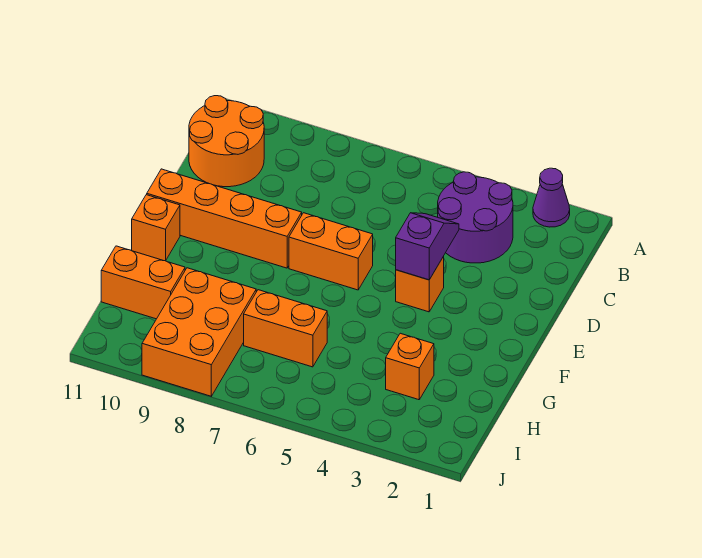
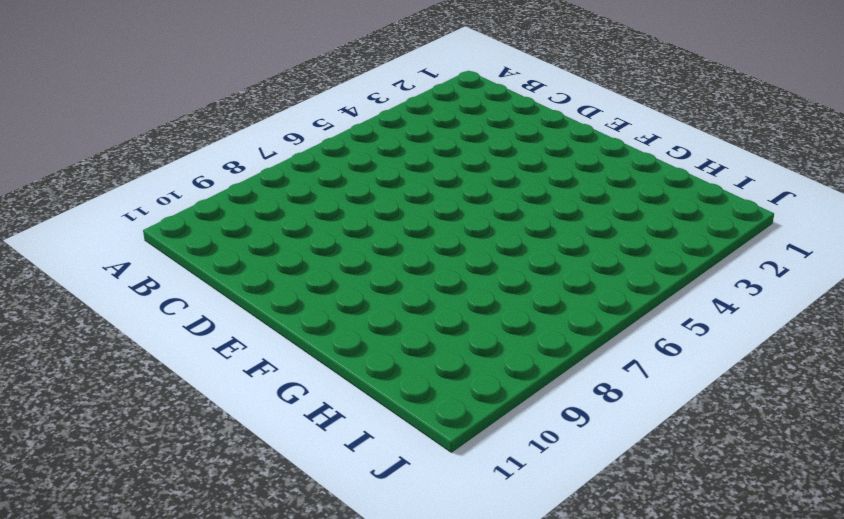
none -> purple cone A2 level 1
none -> purple round brick B3:C4 level 1
none -> orange round brick B10:C11 level 1

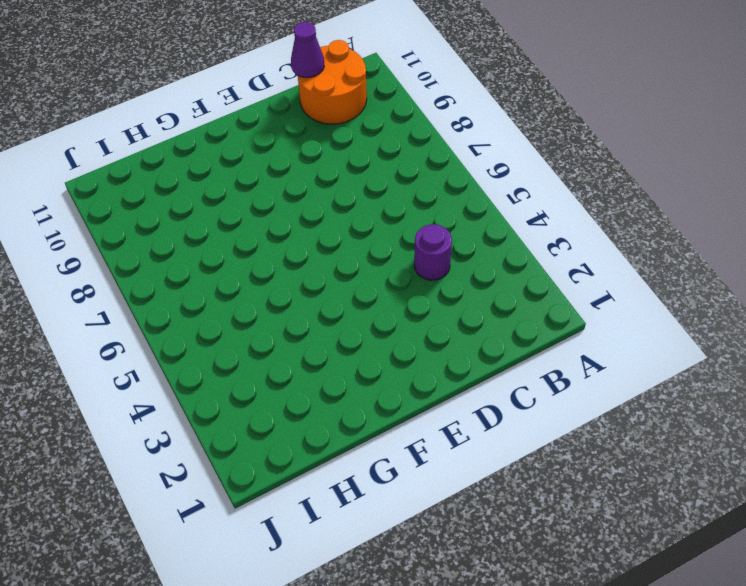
purple round brick C4 level 1 -> purple round brick B3:C4 level 1
purple cone C11 level 2 -> purple cone A2 level 1
none -> orange brick E4 level 1
none -> orange brick E6:E7 level 1
none -> orange brick E8:E11 level 1

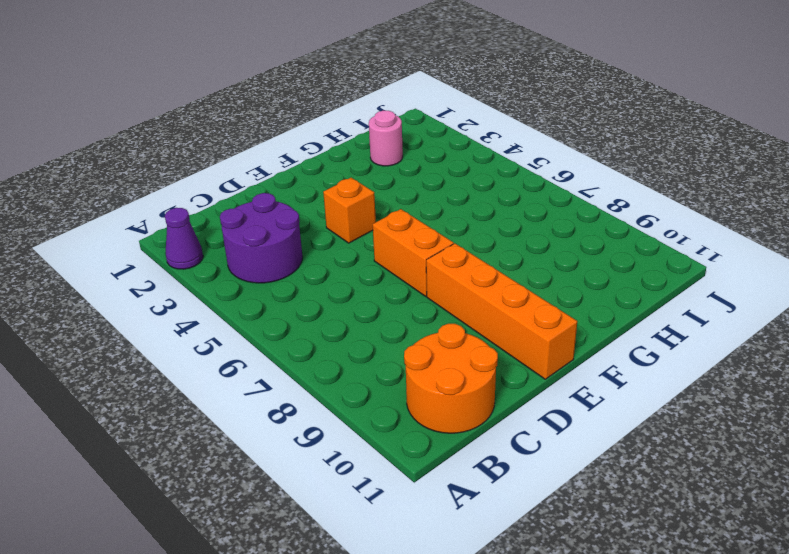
pink round brick H2 level 1 -> none
none -> orange brick F11 level 1
none -> orange brick H3 level 1
none -> orange brick H6:H7 level 1

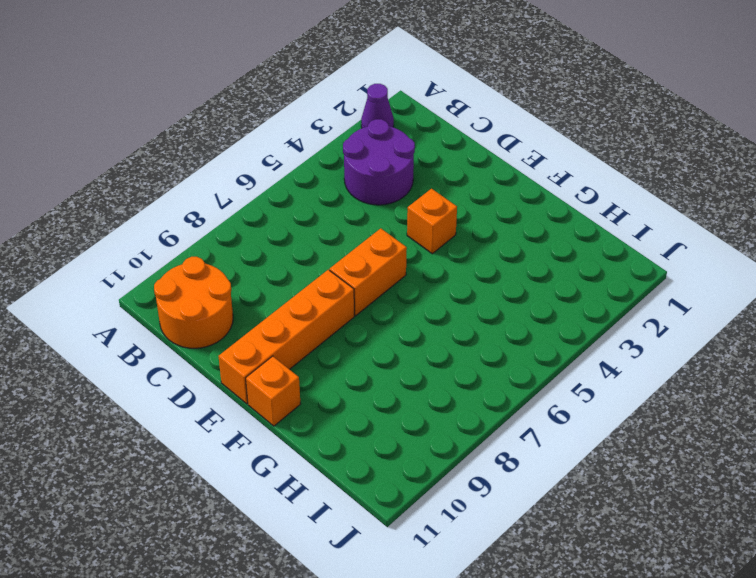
none -> orange brick H3 level 1
none -> orange brick H6:H7 level 1
none -> orange brick H8:J9 level 1

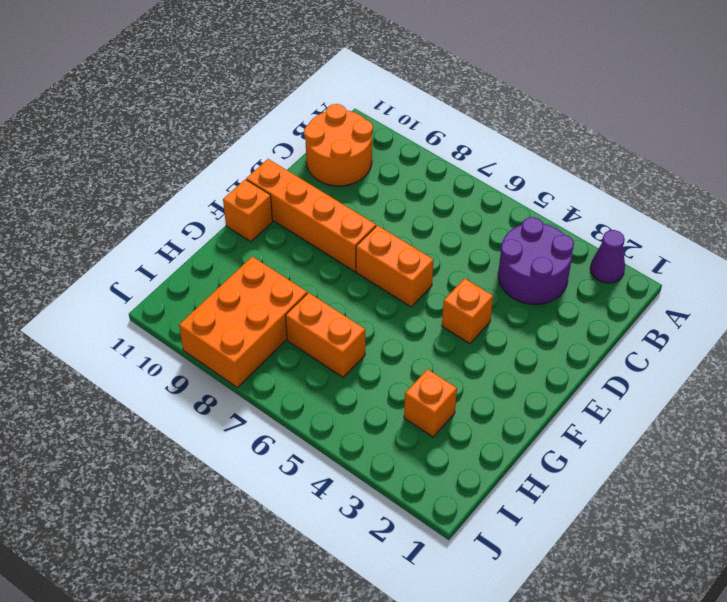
none -> orange brick H10:H11 level 1
none -> purple slope D4:E4 level 2 top E

